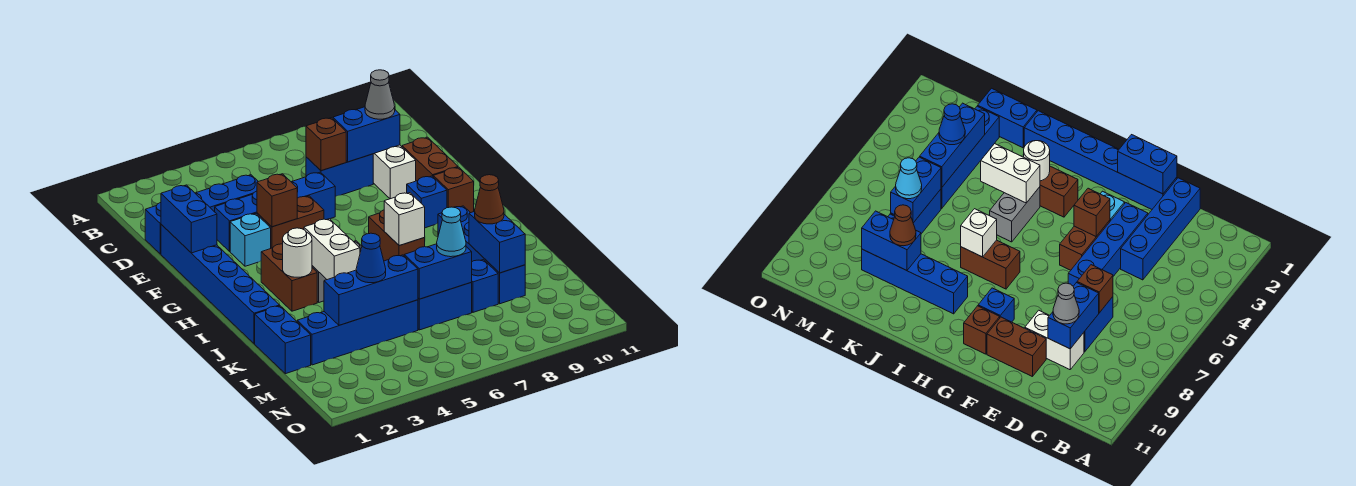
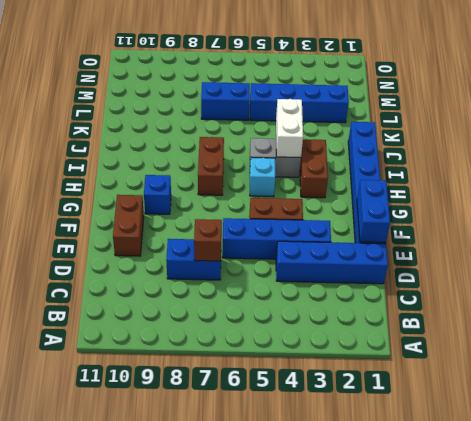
cyan brick H5 level 1 -> cyan brick F3 level 1
none -> white brick D9:E9 level 1
none -> brown brick G10 level 1
none -> blue brick I9:L9 level 1
none -> blue brick K1:L1 level 1

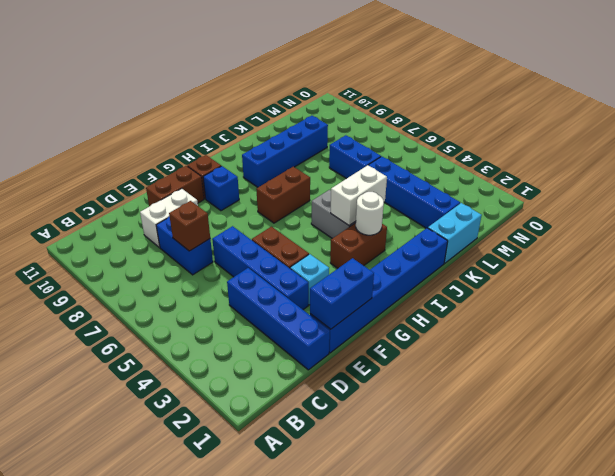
cyan brick K1:L1 level 1 -> blue brick K1:L1 level 1
none -> blue brick L8 level 1
none -> blue brick D8:D9 level 2
none -> brown brick F4 level 2
none -> white brick I7 level 2

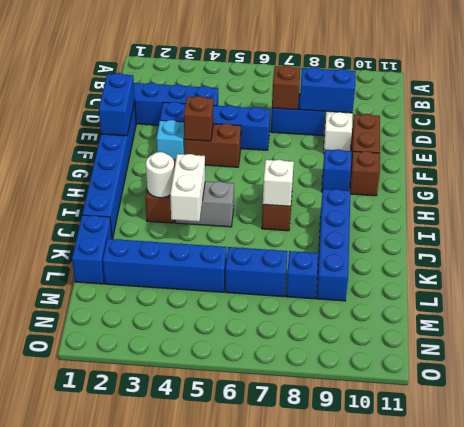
none -> blue brick K9:L9 level 2
none -> blue brick L3:L5 level 2
none -> blue brick L6:L7 level 2
none -> grey cone D9 level 3

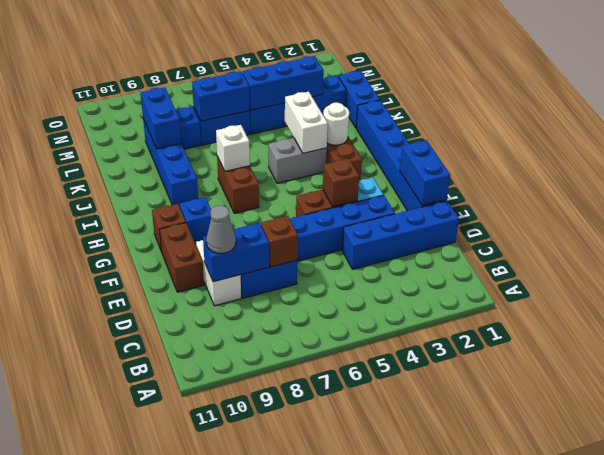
none -> brown cone K9 level 3
none -> blue cone L4 level 3
none -> cyan cone L7 level 3

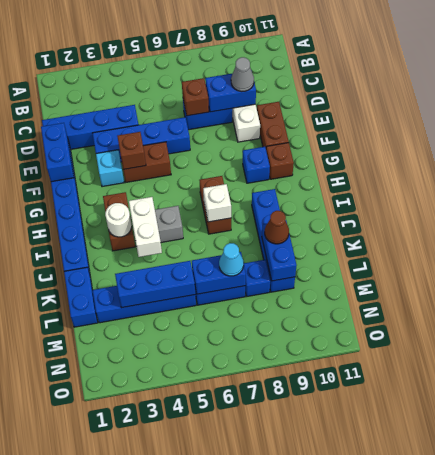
none -> blue cone L4 level 3

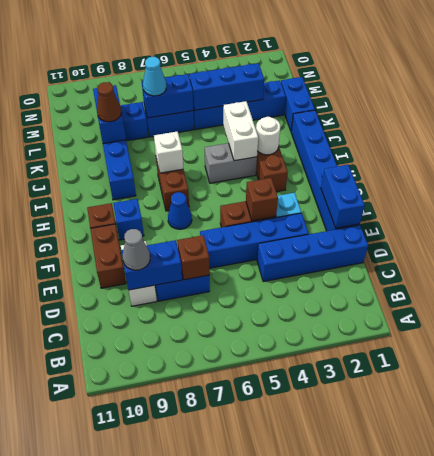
blue cone G7 level 1 -> blue cone L4 level 3

